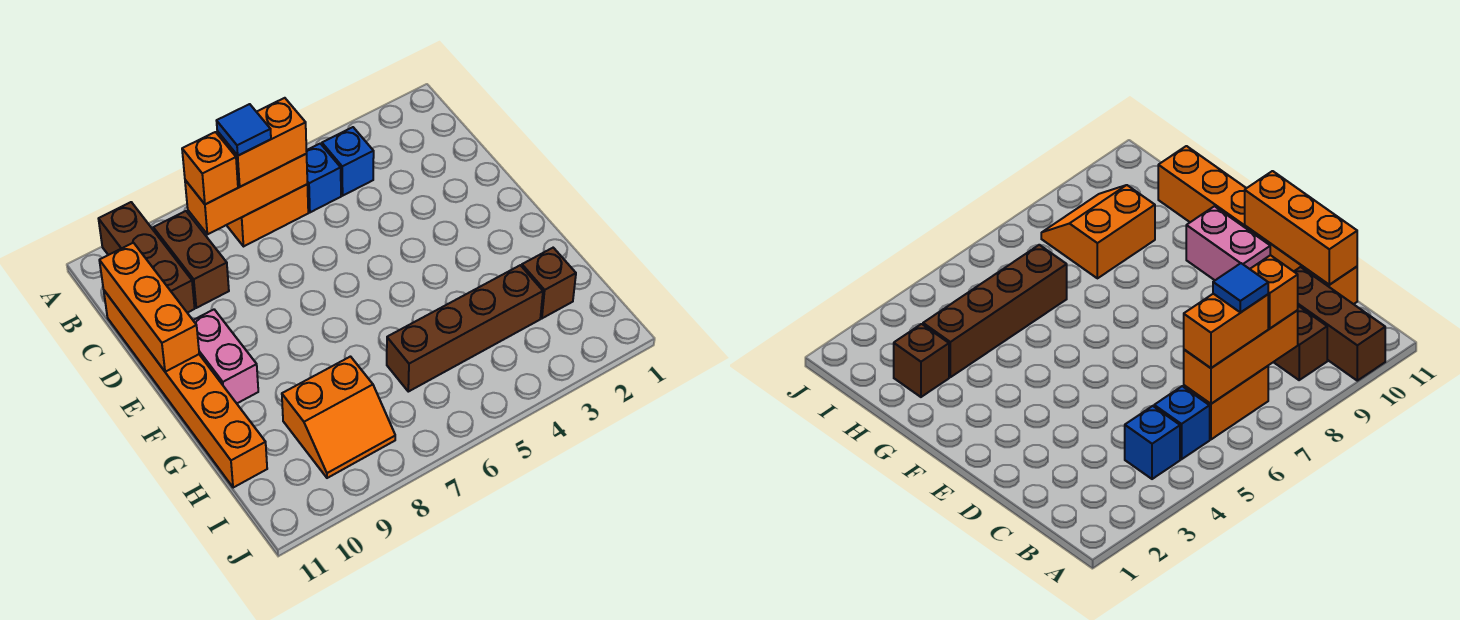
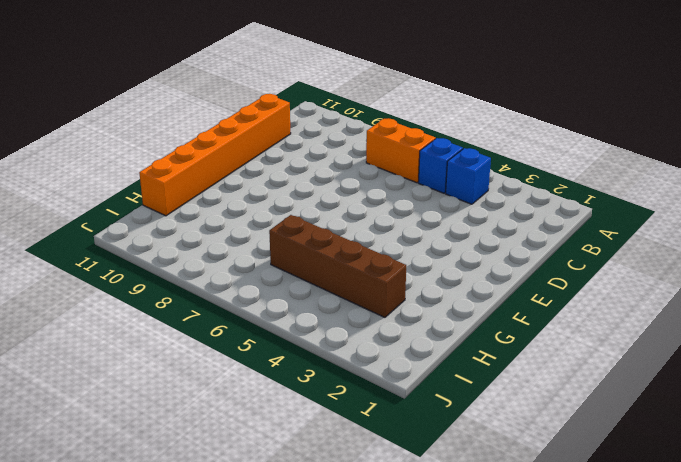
none -> brown brick A10:C10 level 1
none -> brown brick B9:C9 level 1
none -> pink brick E10:F10 level 1

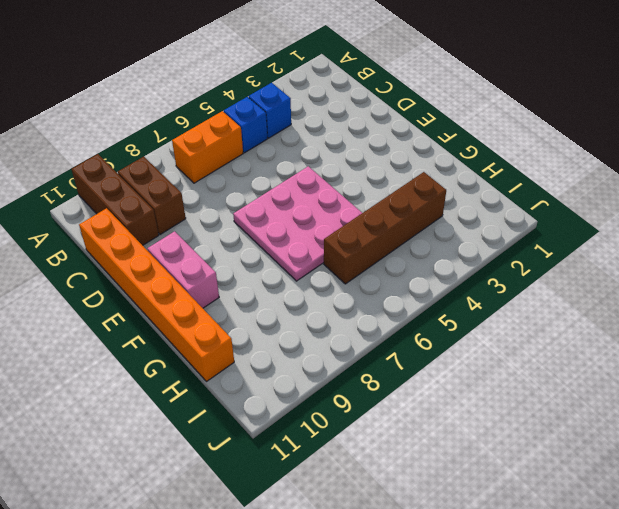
pink plate E5:G7 level 1 -> none
none -> brown brick H2 level 1
none -> orange slope H8:I9 level 1 top H
none -> orange brick B6:B8 level 2

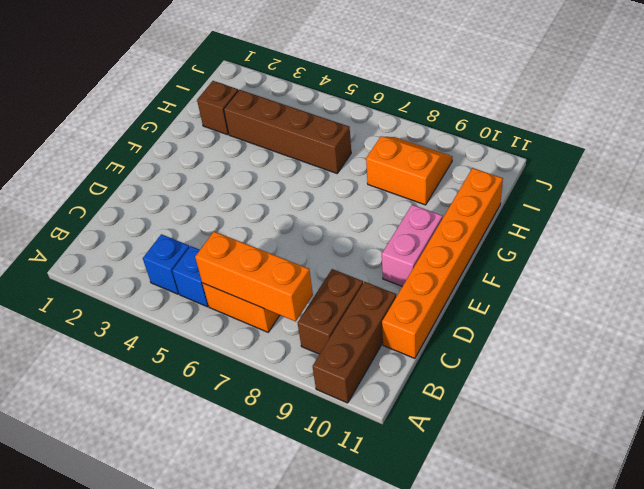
none -> orange brick C11:E11 level 2
none -> orange brick B6:B7 level 3
none -> orange brick B8 level 3

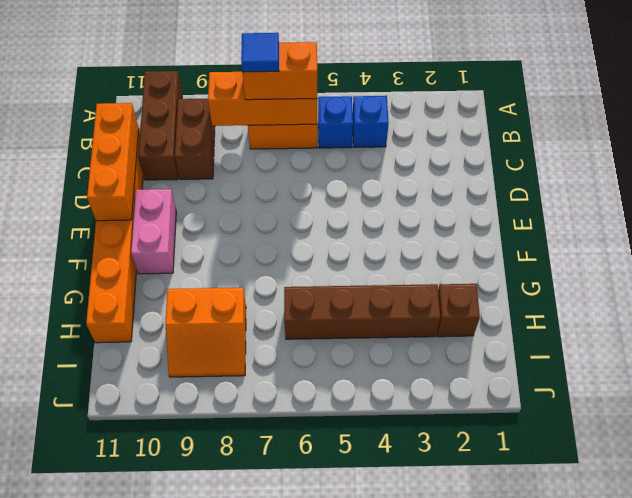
none -> orange brick B8 level 3

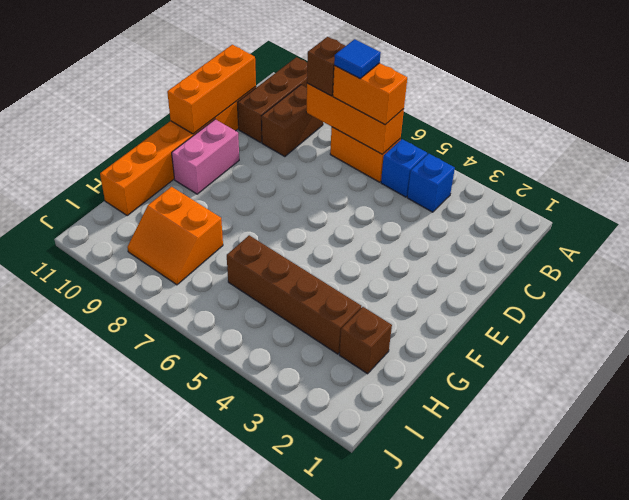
brown brick B8 level 3 -> orange brick B8 level 3

